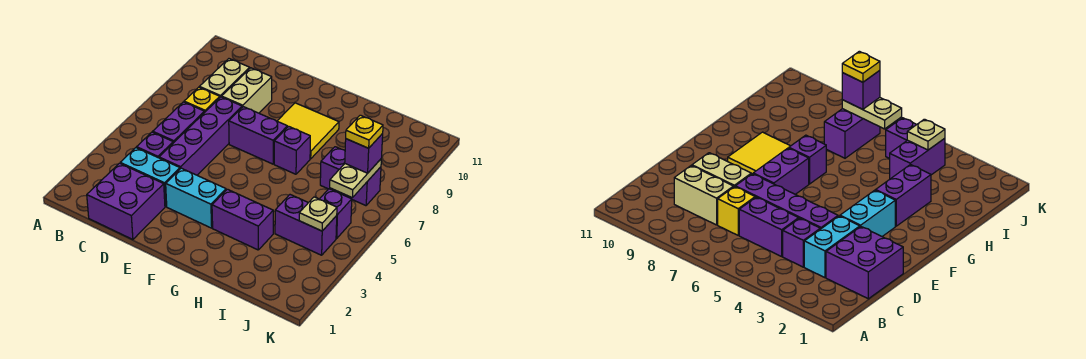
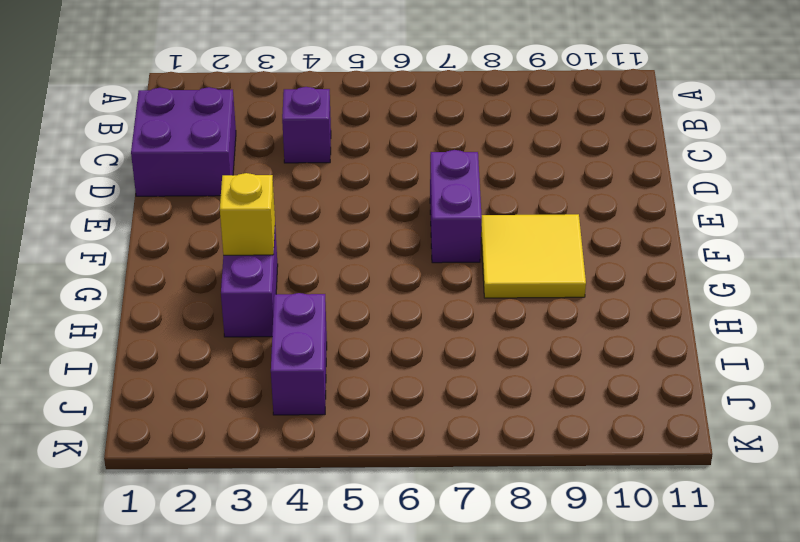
yellow brick G3 level 2 -> yellow brick C7 level 1
none -> cyan brick C3:D3 level 1
none -> purple brick C5:C6 level 1
none -> tan brick C8:C9 level 1

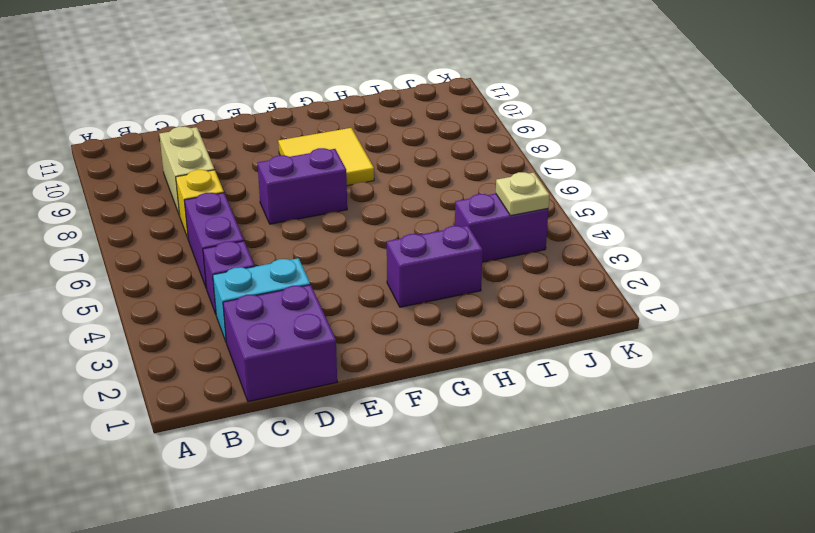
none -> purple brick D4:D7 level 1
none -> tan brick D8:D9 level 1
none -> cyan brick E3:F3 level 1

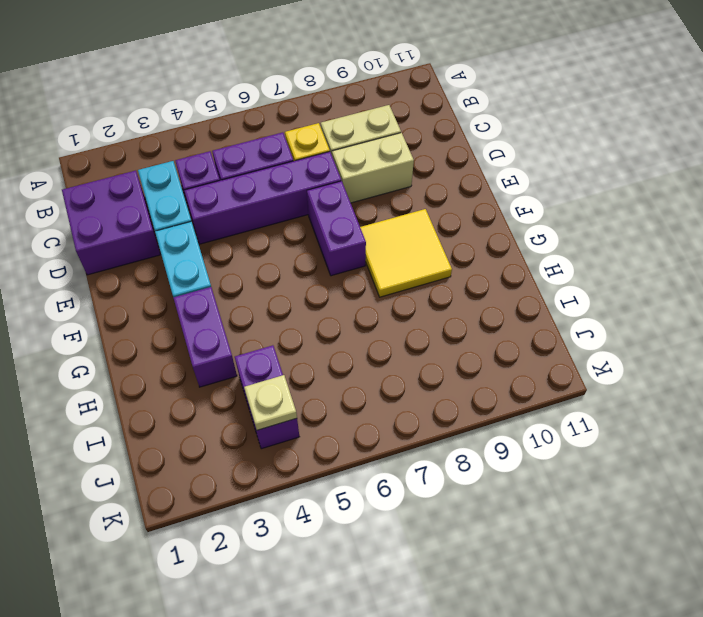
none -> purple brick G7 level 1
none -> purple brick I7:J7 level 1
none -> purple brick J5 level 1

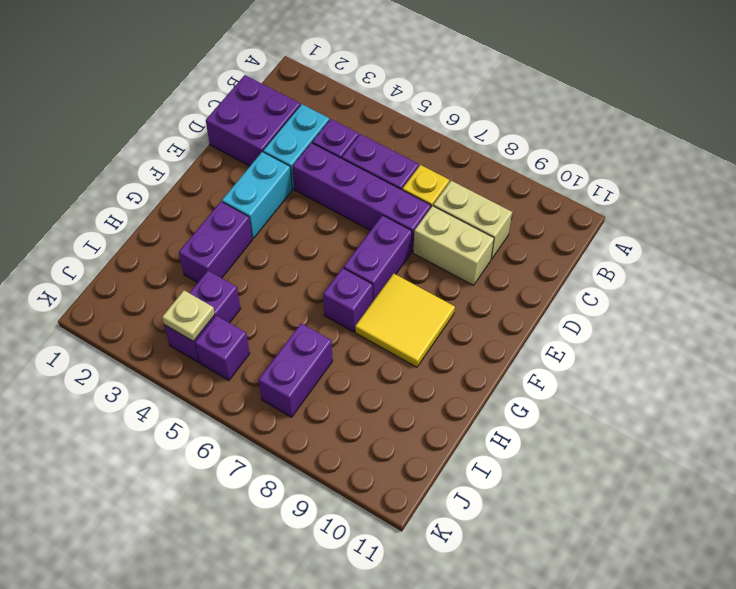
none -> tan plate J6:J7 level 2
none -> purple brick J7 level 3
none -> yellow plate J7 level 4

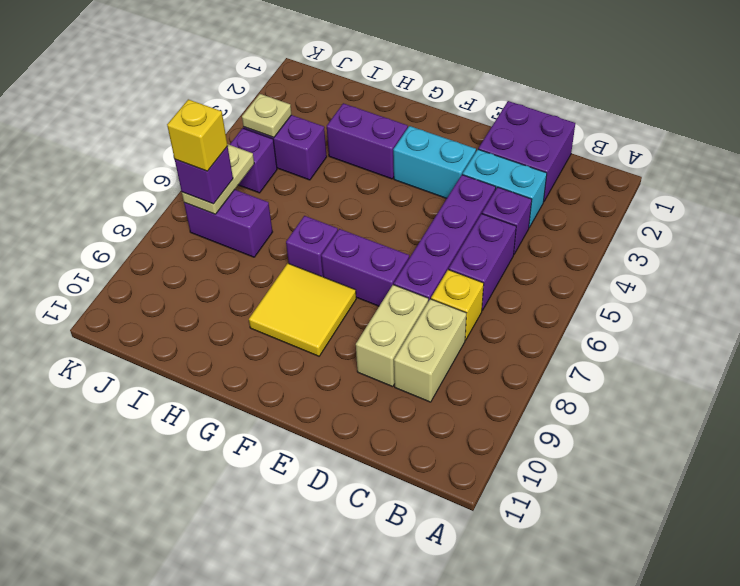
yellow brick J7 level 4 -> yellow plate J7 level 4

